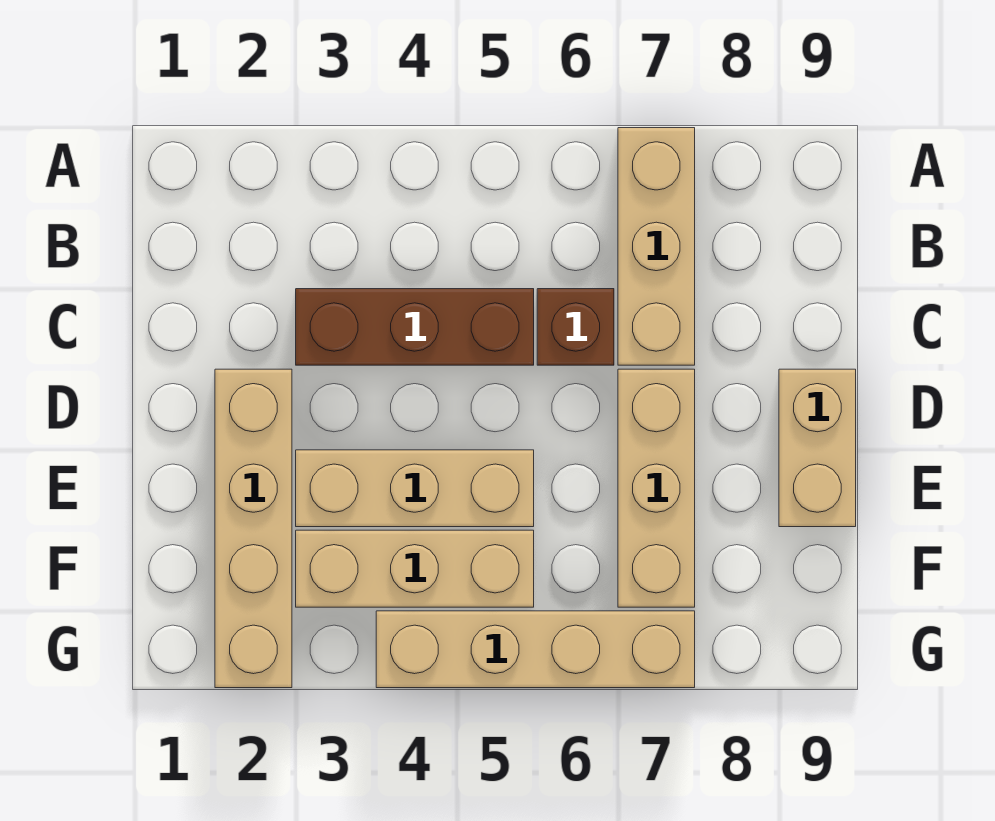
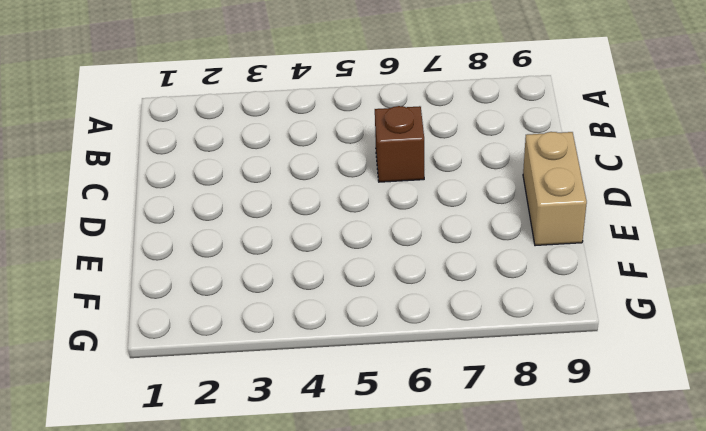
none -> tan brick A7:C7 level 1
none -> brown brick C3:C5 level 1

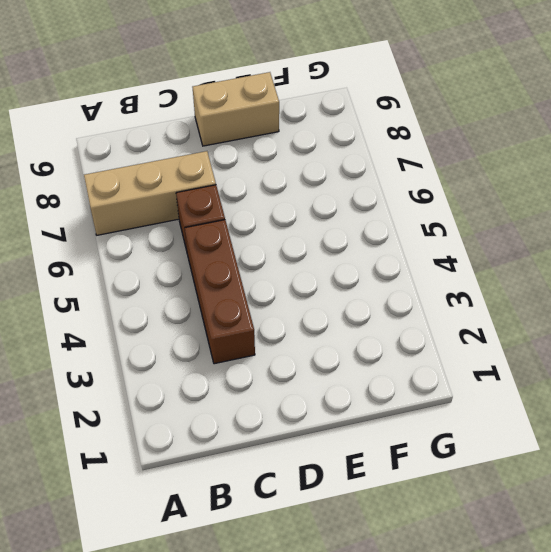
none -> tan brick D2:G2 level 1
none -> tan brick D7:F7 level 1

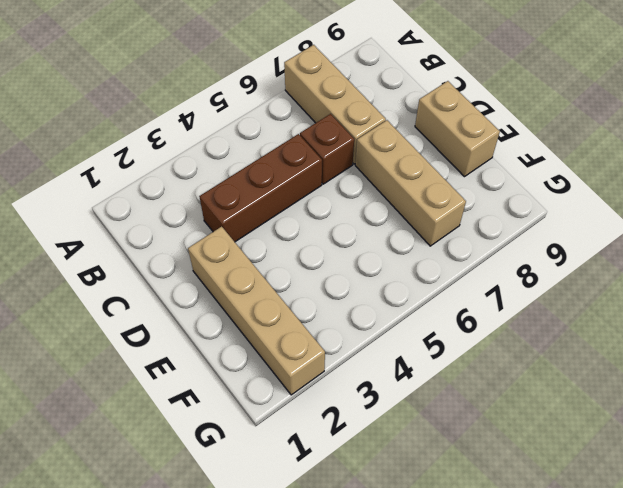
none -> tan brick E3:E5 level 1
none -> tan brick F3:F5 level 1

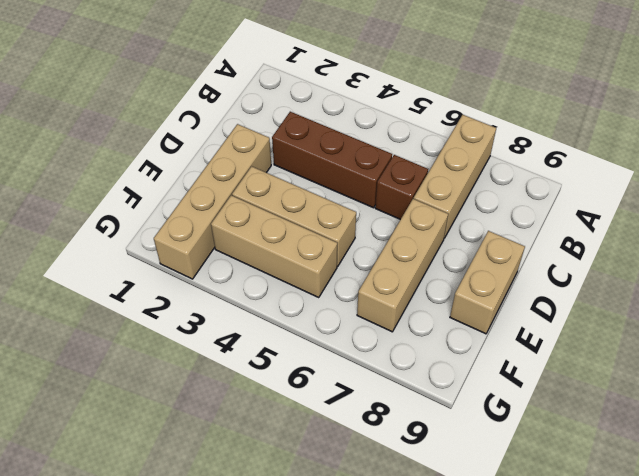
none -> tan brick G4:G7 level 1

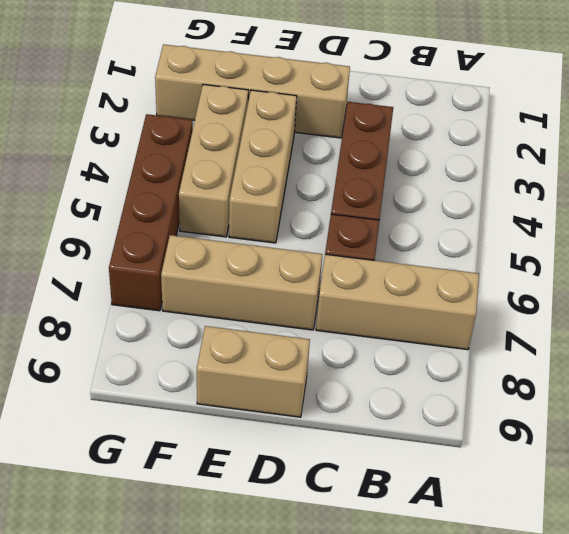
brown brick G4:G7 level 1 -> tan brick G4:G7 level 1

